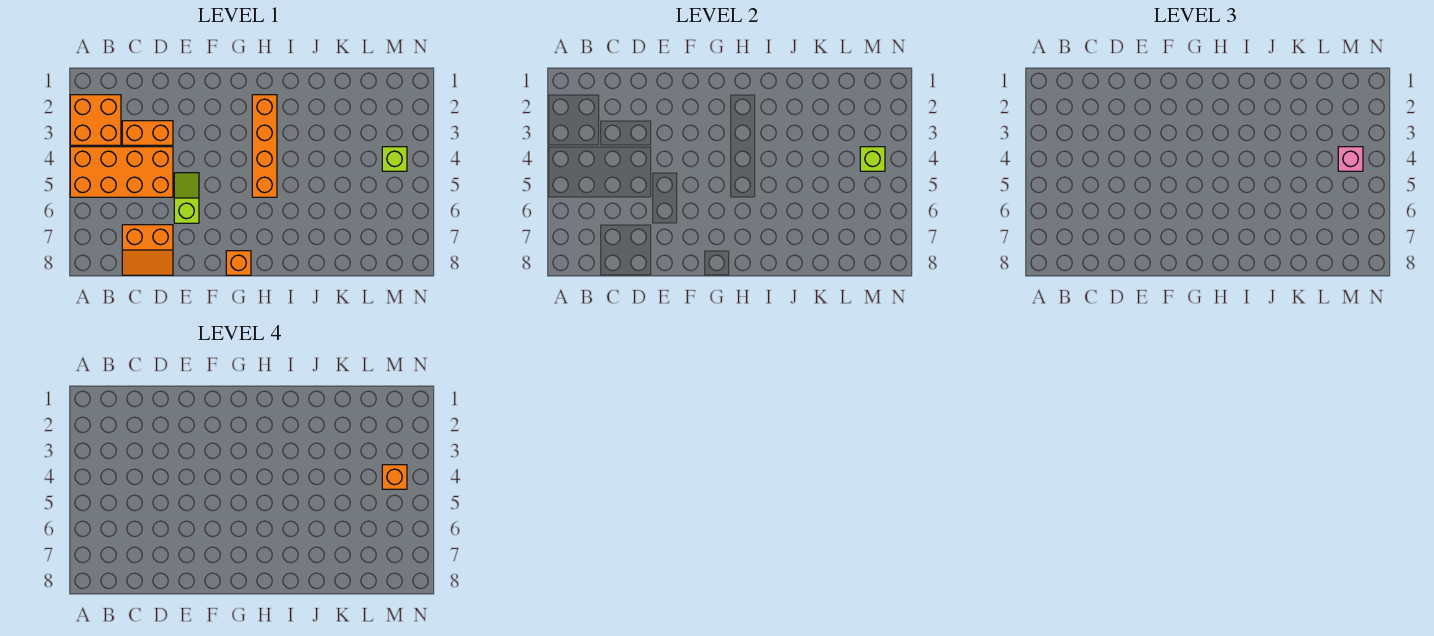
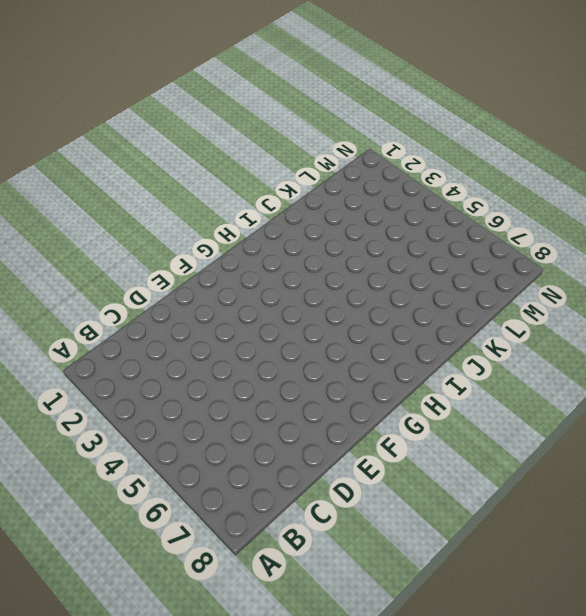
none -> orange brick A2:B3 level 1
none -> orange brick A4:D5 level 1

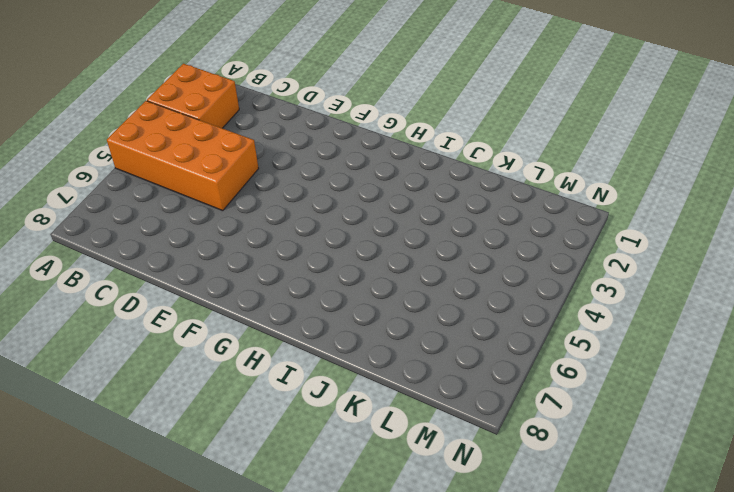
none -> orange brick C3:D3 level 1
none -> orange slope C7:D8 level 1 top 7

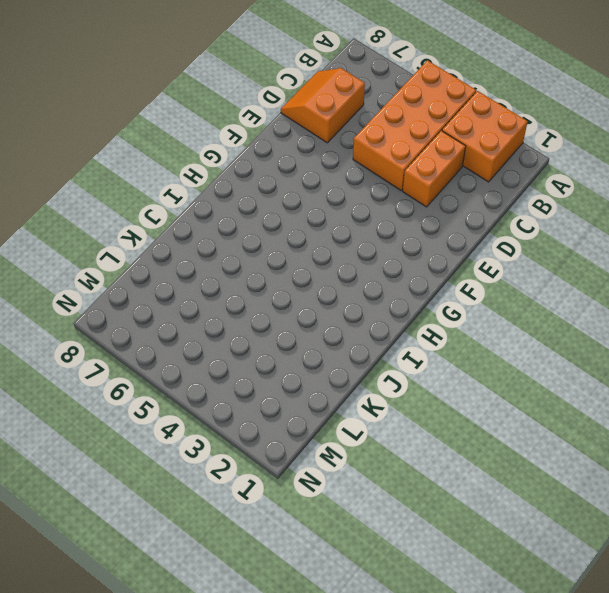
none -> lime slope E5:E6 level 1 top 6
none -> orange brick G8 level 1

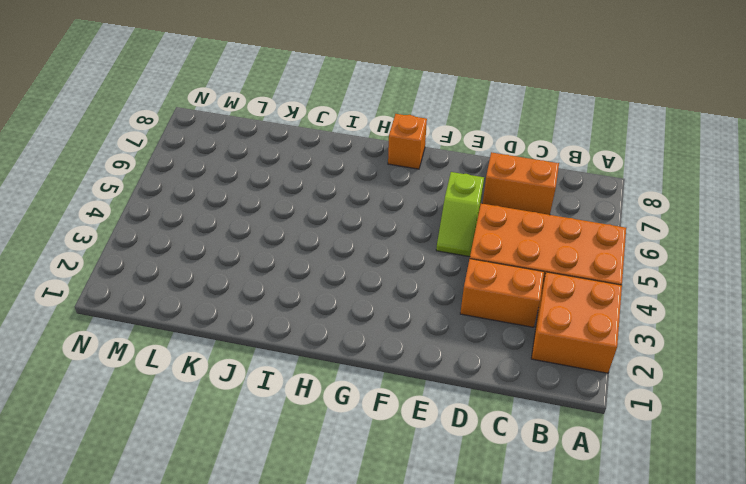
none -> orange brick H2:H5 level 1
none -> lime brick M4 level 1

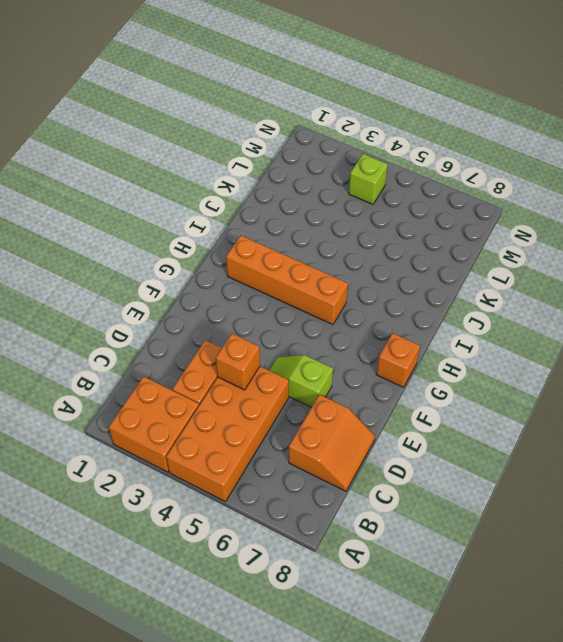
orange brick D4 level 2 -> orange brick M4 level 4
none -> lime brick M4 level 2
none -> pink brick M4 level 3

